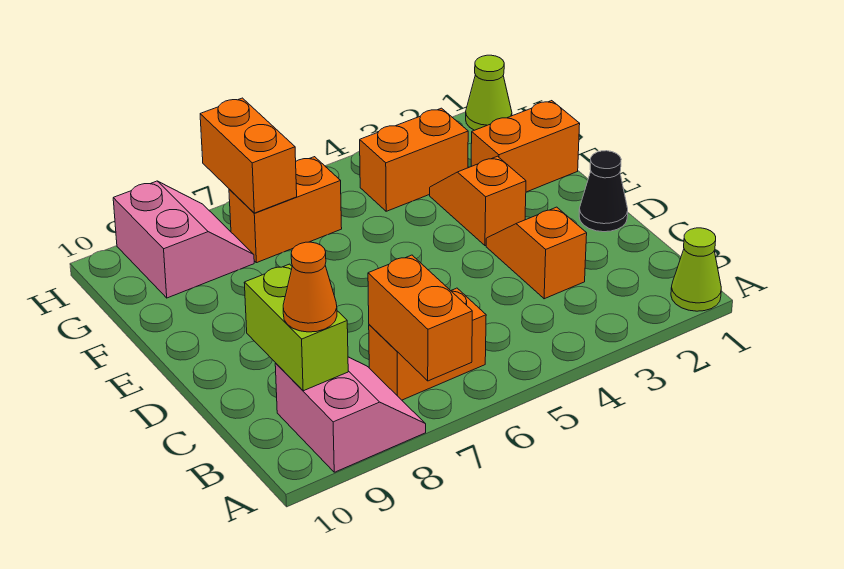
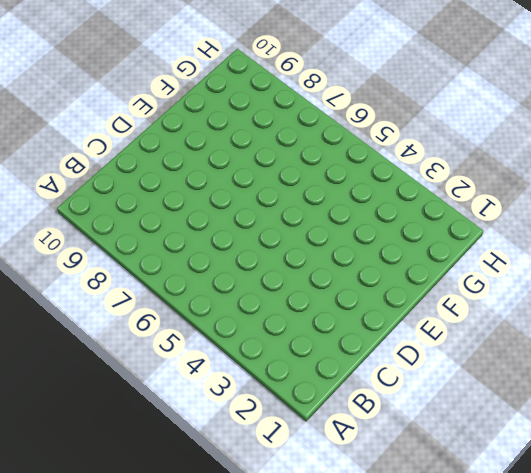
none -> lime cone A1 level 1
none -> pink slope A8:B9 level 1 top 9
none -> orange brick B6:B7 level 1

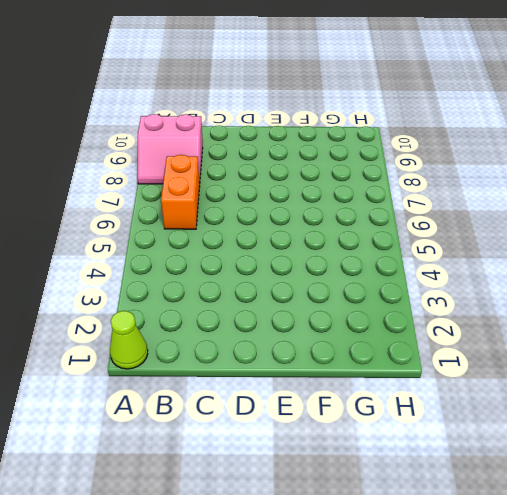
none -> orange slope C3:D3 level 1 top C
none -> black cone D1 level 1
none -> orange slope E3:F3 level 1 top E

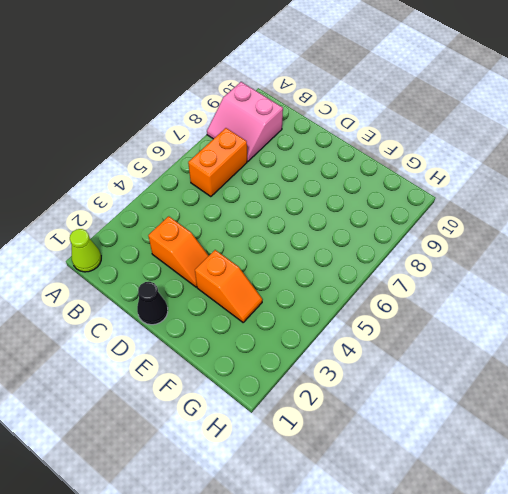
none -> orange brick F1:F2 level 1
none -> orange brick G3:G4 level 1
none -> orange brick G6:G7 level 1

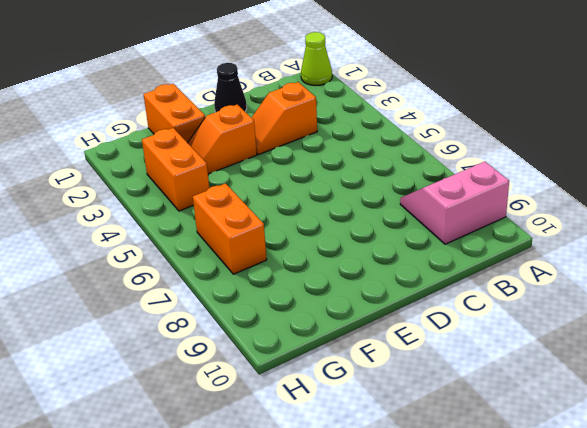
none -> orange brick B6:B7 level 1
none -> pink slope G8:H9 level 1 top 9
none -> lime cone H1 level 1

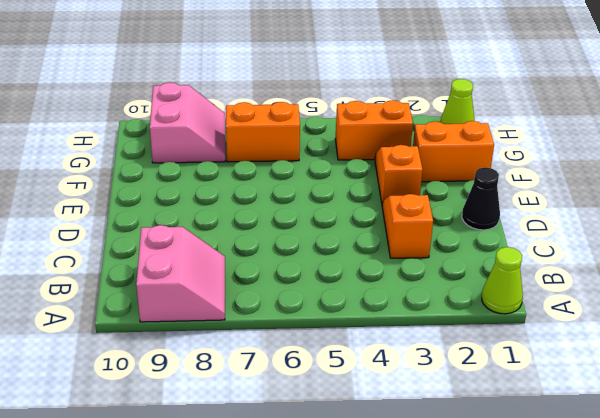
none -> orange brick B6:B7 level 1
none -> orange brick A7:B7 level 2
none -> lime brick B9:C9 level 2

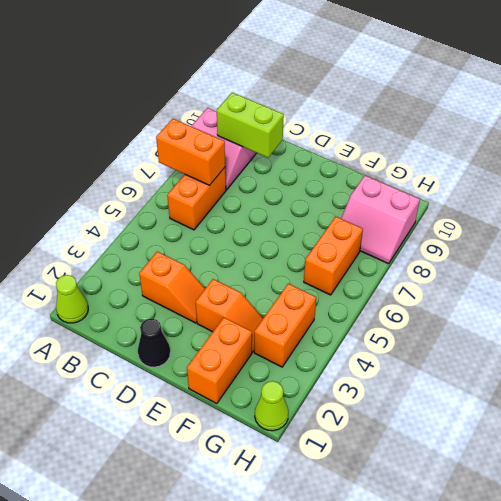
none -> orange brick G7:H7 level 2
none -> orange cone B9 level 3

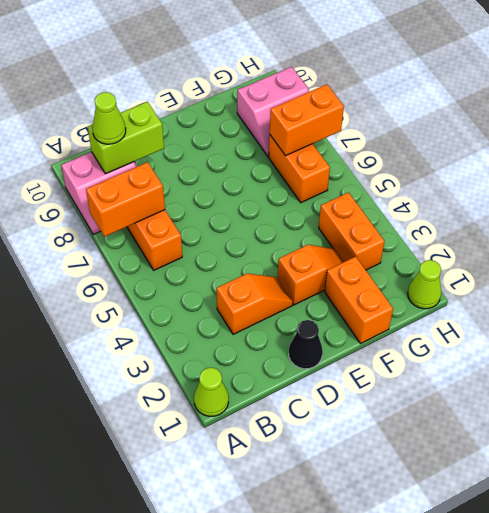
lime cone B9 level 3 -> orange cone B9 level 3

